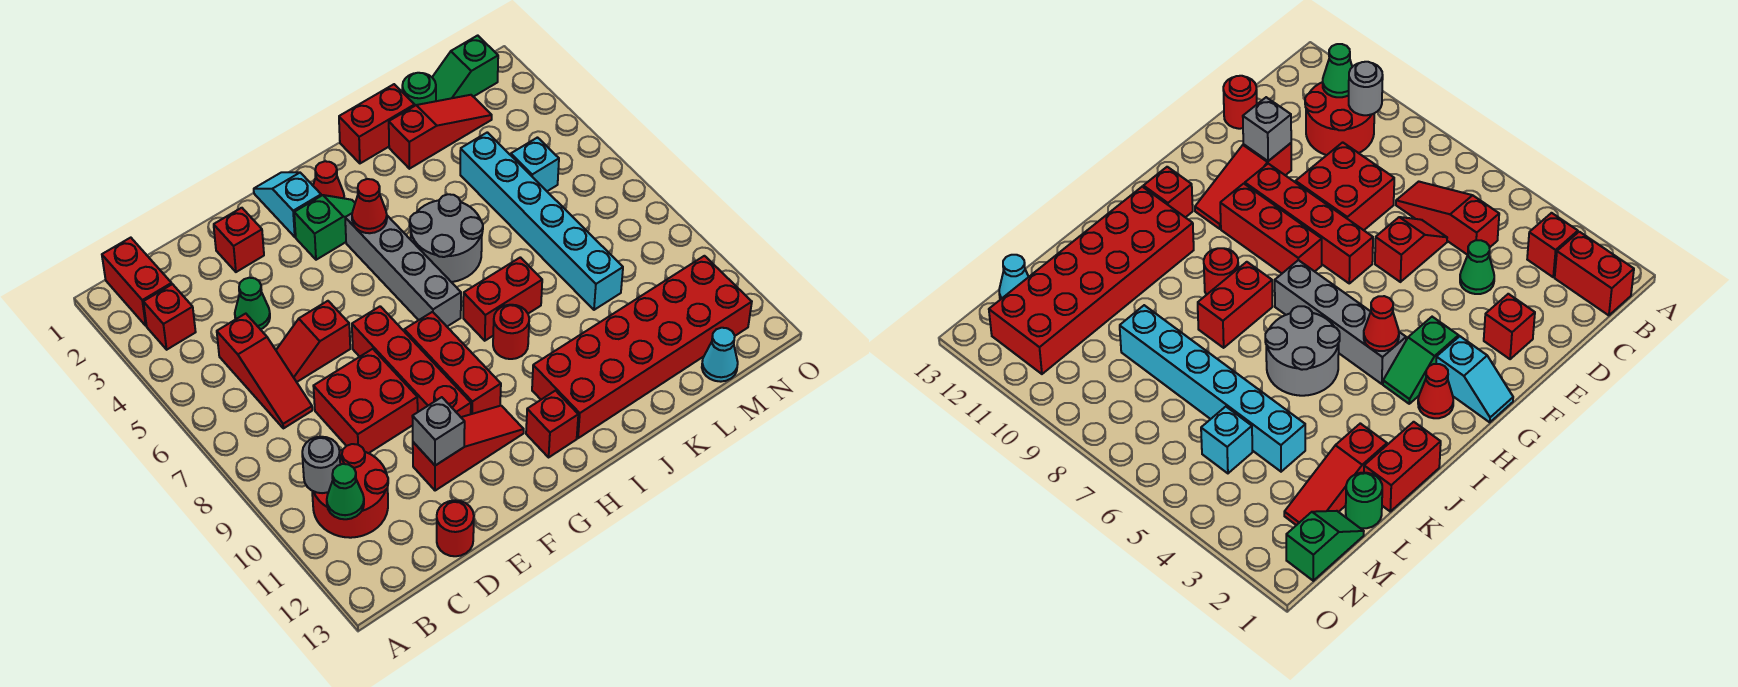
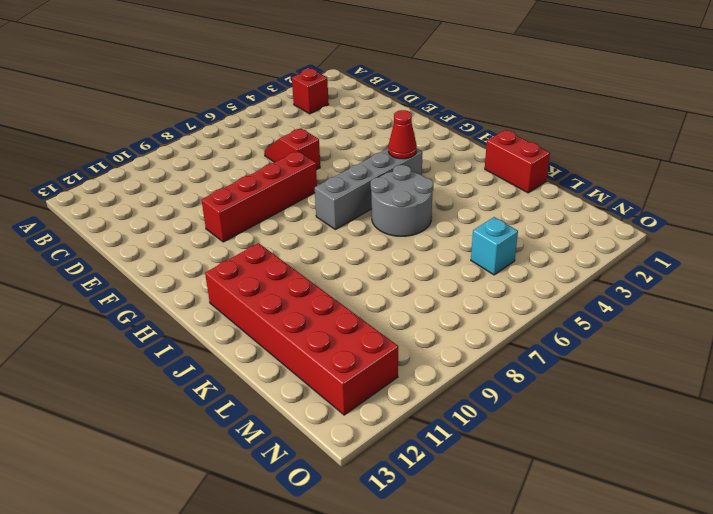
none -> red brick B1:B2 level 1
none -> red round brick B10:C11 level 1
none -> red slope C5:C7 level 1 top 5
none -> green cone D4 level 1

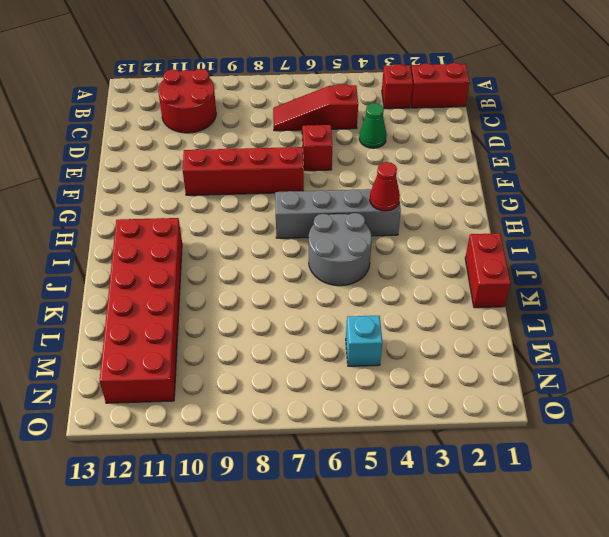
none -> red brick D8:E9 level 1
none -> red round brick D13 level 1
none -> red brick E2 level 1
none -> red slope E11:G11 level 1 top E

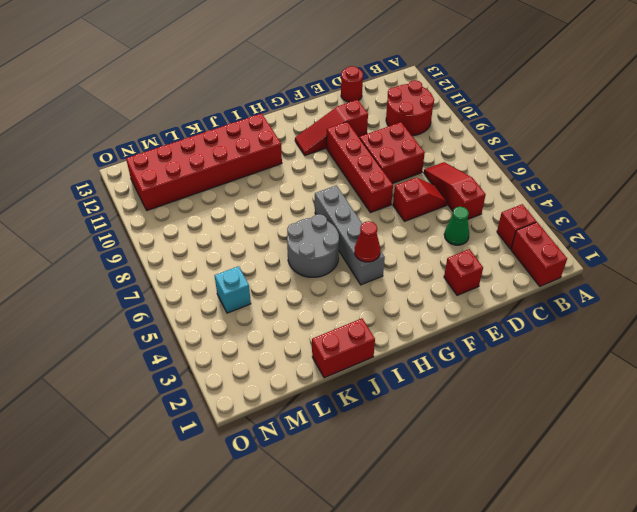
none -> cyan slope G1:G2 level 1 top 2
none -> green slope G3:H3 level 1 top G
none -> red brick G8:G10 level 1
none -> red cone H2 level 1

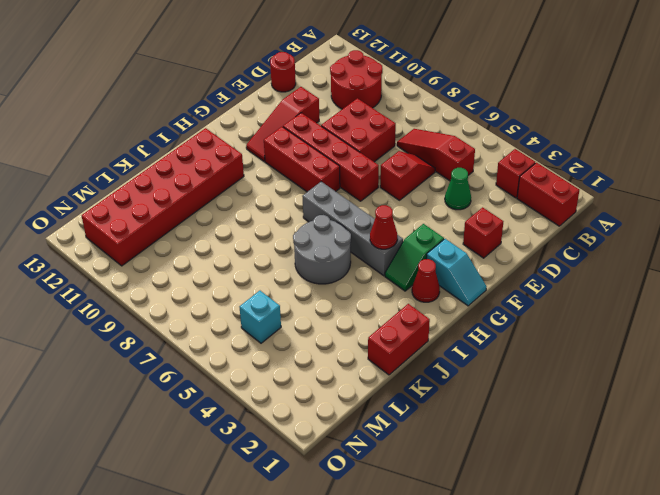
none -> red brick H12 level 1
none -> red brick I8:J8 level 1
none -> red round brick I9 level 1
none -> red slope K2:M2 level 1 top K

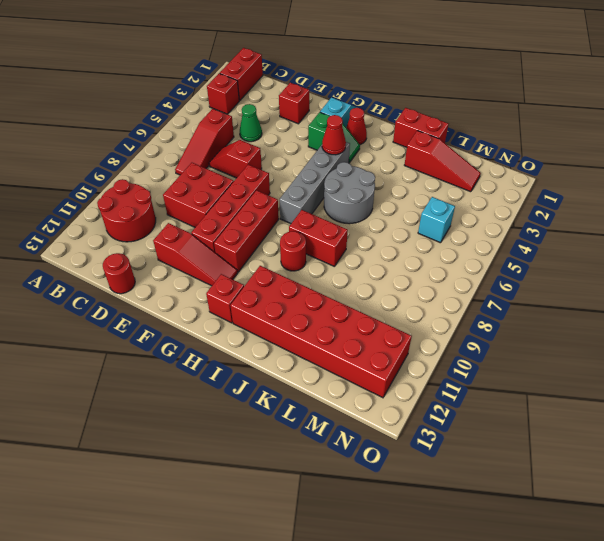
none -> green round brick L1 level 1
none -> cyan brick L4:L9 level 1
none -> green slope M1:N1 level 1 top N
none -> cyan cone M13 level 1

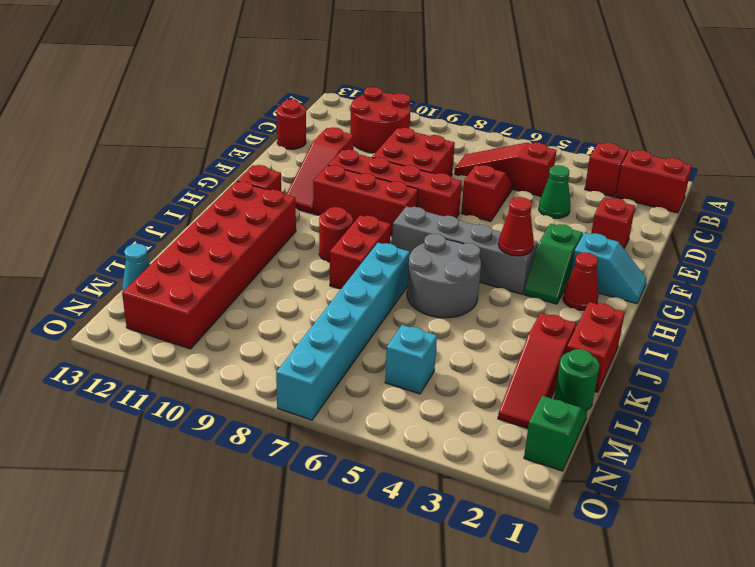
cyan brick J7:O7 level 1 -> cyan brick L4:L9 level 1
none -> grey round brick B10 level 2
none -> green cone B11 level 2
none -> grey brick E11 level 2

